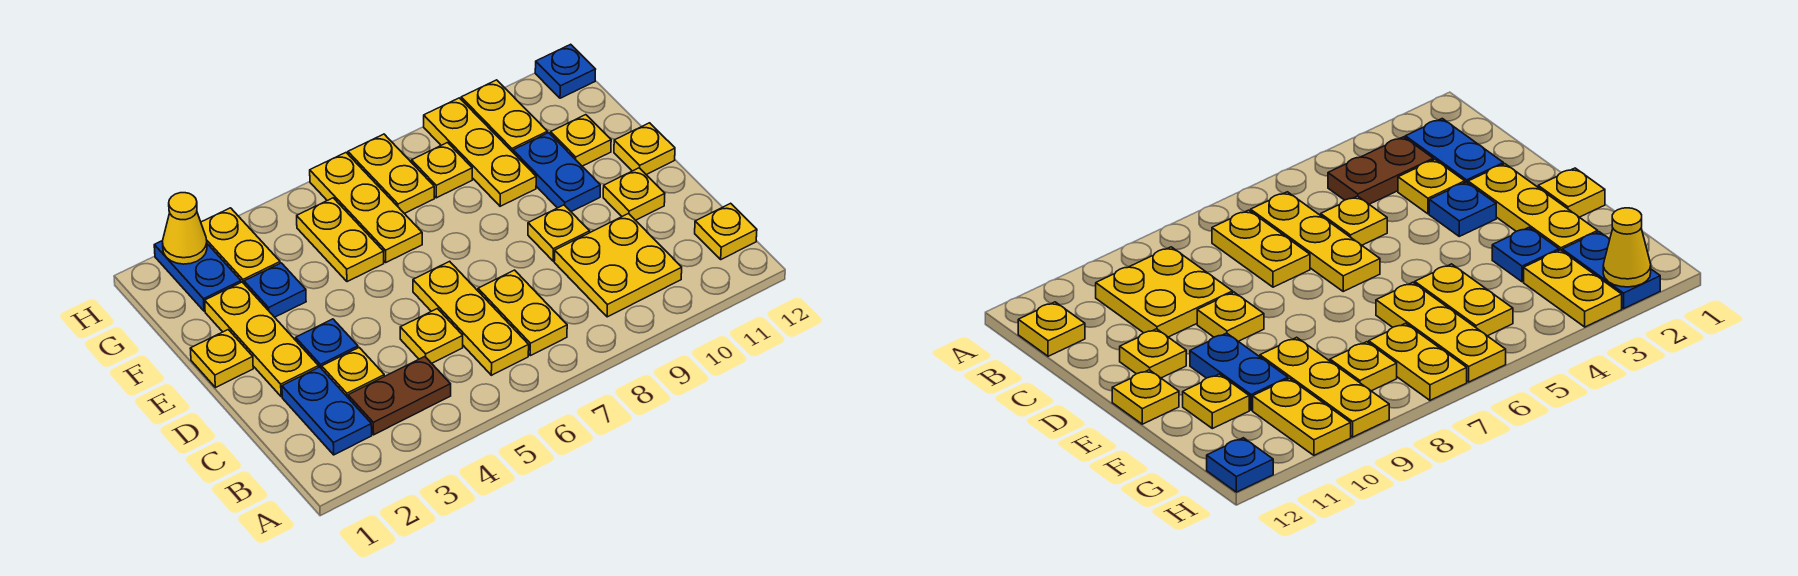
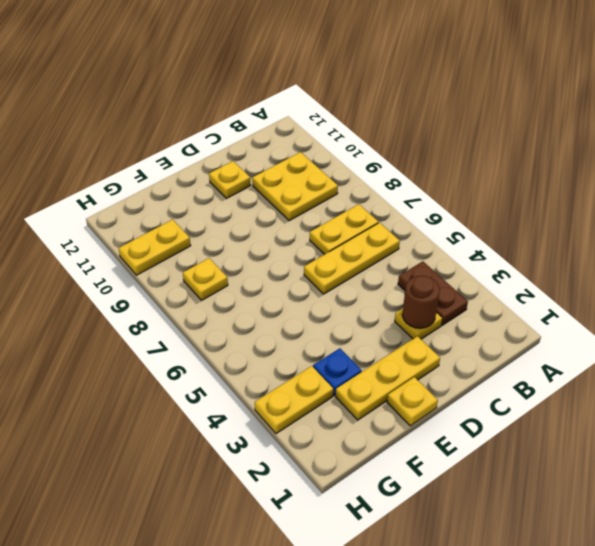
brown round brick C3 level 2 -> none
none -> blue plate B2:C2 level 1
none -> yellow plate B12 level 1
none -> yellow plate C5 level 1

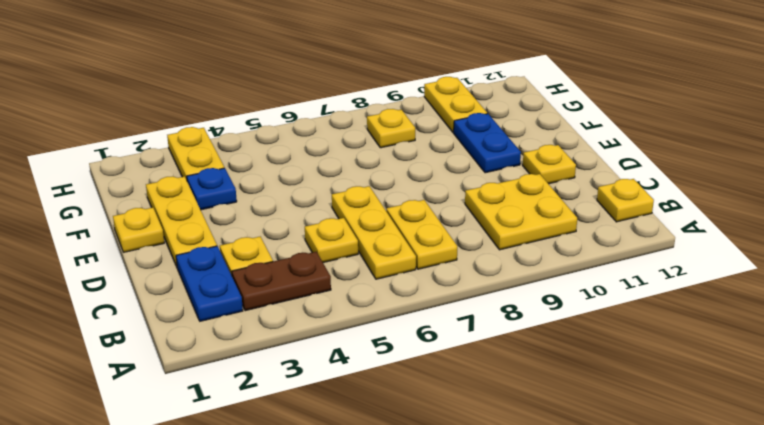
none -> blue plate D3 level 1
none -> yellow plate D9 level 1
none -> yellow plate E12 level 1

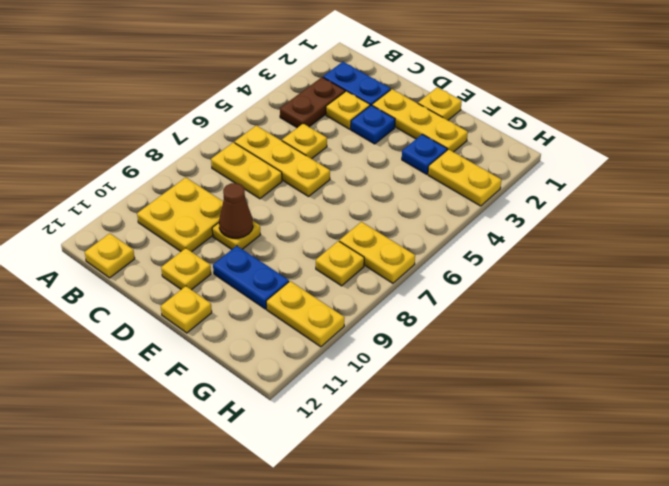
brown cone D9 level 2 -> none
none -> yellow plate F5:G5 level 1
none -> yellow plate F6:H6 level 1
none -> yellow plate F9:H9 level 1

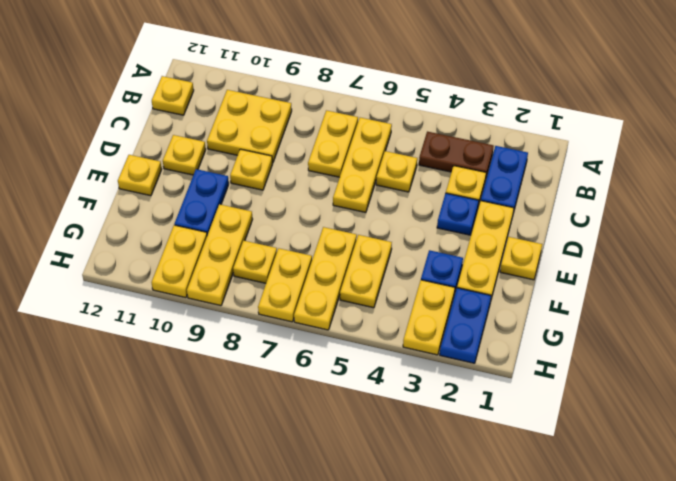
none -> yellow plate F11 level 1
none -> blue plate H12 level 1
none -> yellow cone H2 level 2

